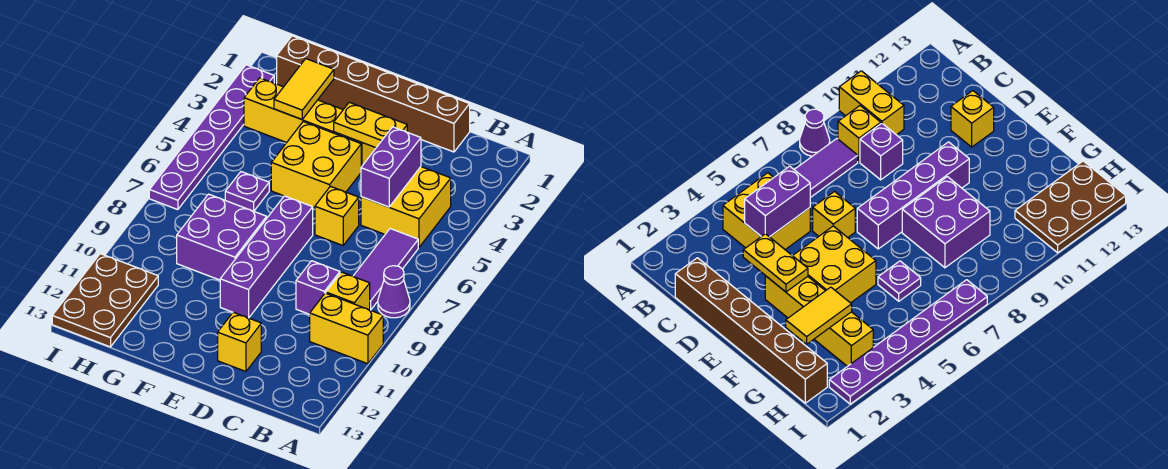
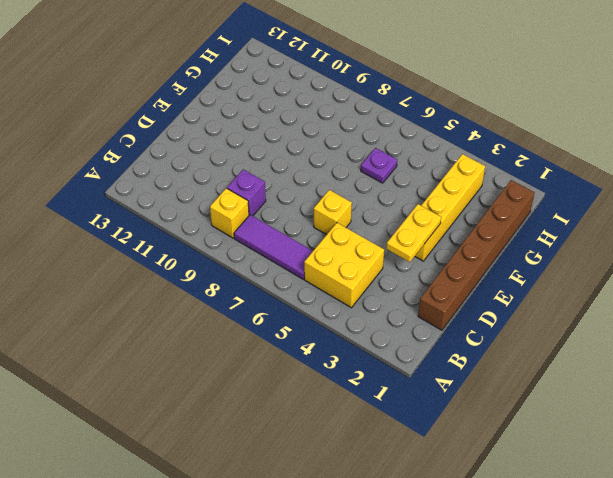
none -> purple cone A8 level 1
none -> yellow brick A10:B10 level 1
none -> yellow brick D12 level 1

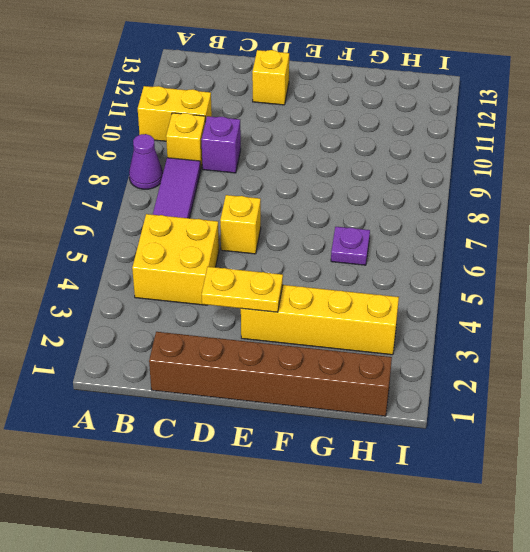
none -> yellow brick E4:F5 level 1
none -> purple brick E7:E10 level 1
none -> purple brick F8:G9 level 1

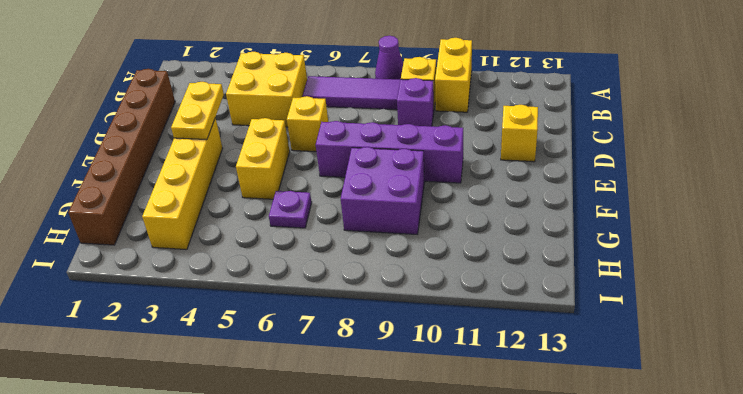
yellow brick E5:F5 level 1 -> yellow brick E4:F5 level 1
none -> brown plate H11:I13 level 1
none -> purple plate I2:I7 level 1
none -> purple brick C4:C5 level 2

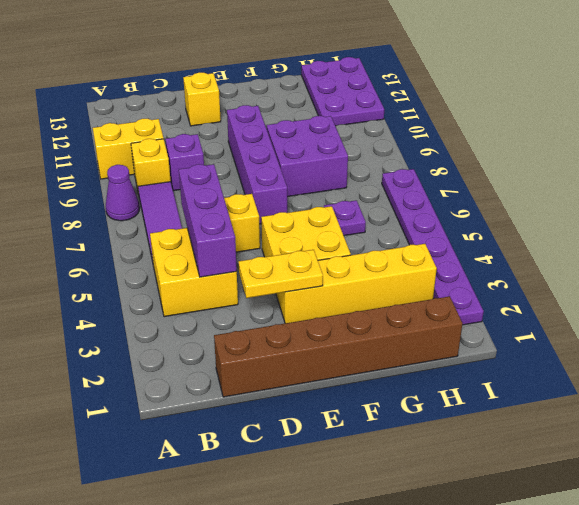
purple brick C4:C6 level 2 -> purple brick C4:C5 level 2
purple plate H11:I13 level 1 -> brown plate H11:I13 level 1
none -> yellow tile G2:G3 level 2

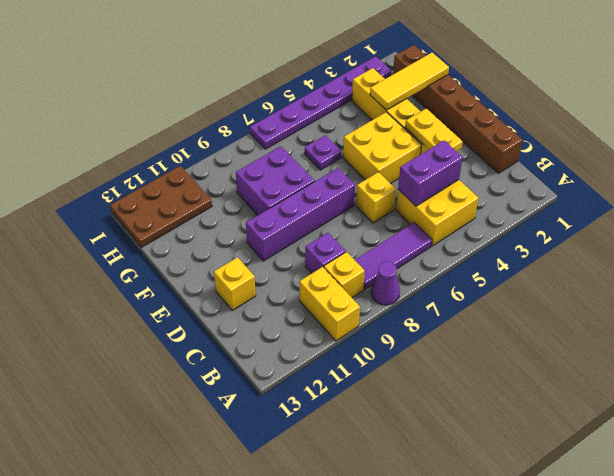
yellow tile G1:G3 level 2 -> yellow tile G2:G3 level 2

